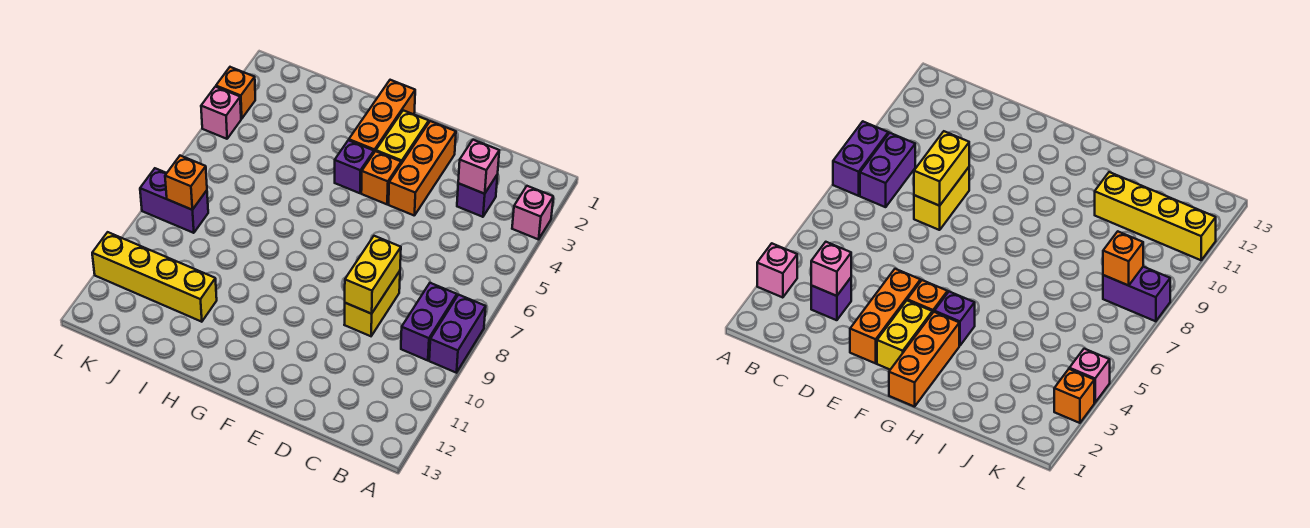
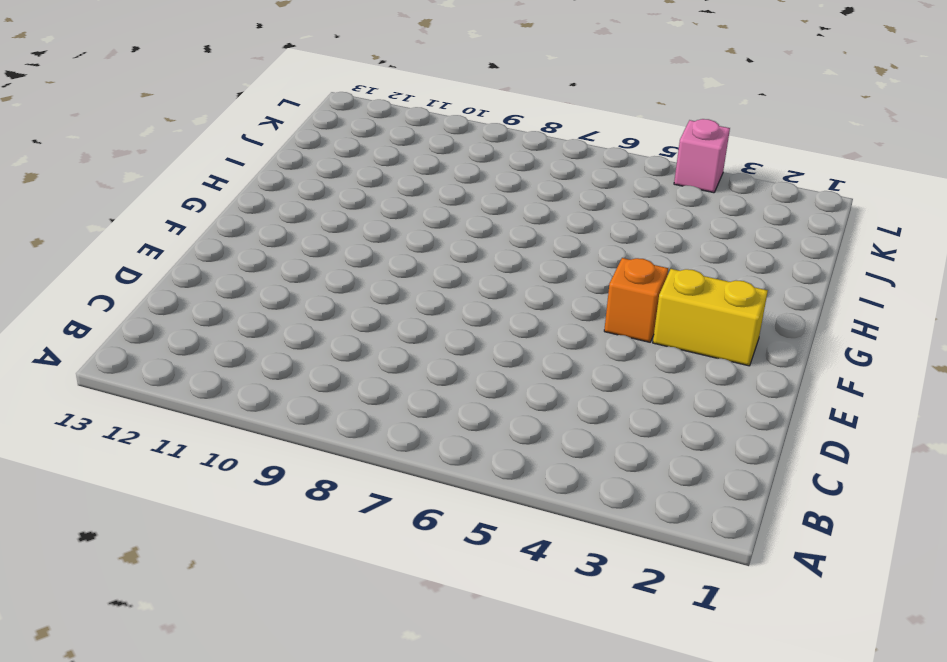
none -> pink brick A3 level 1
none -> purple brick A8:A9 level 1
none -> purple brick B8:B9 level 1

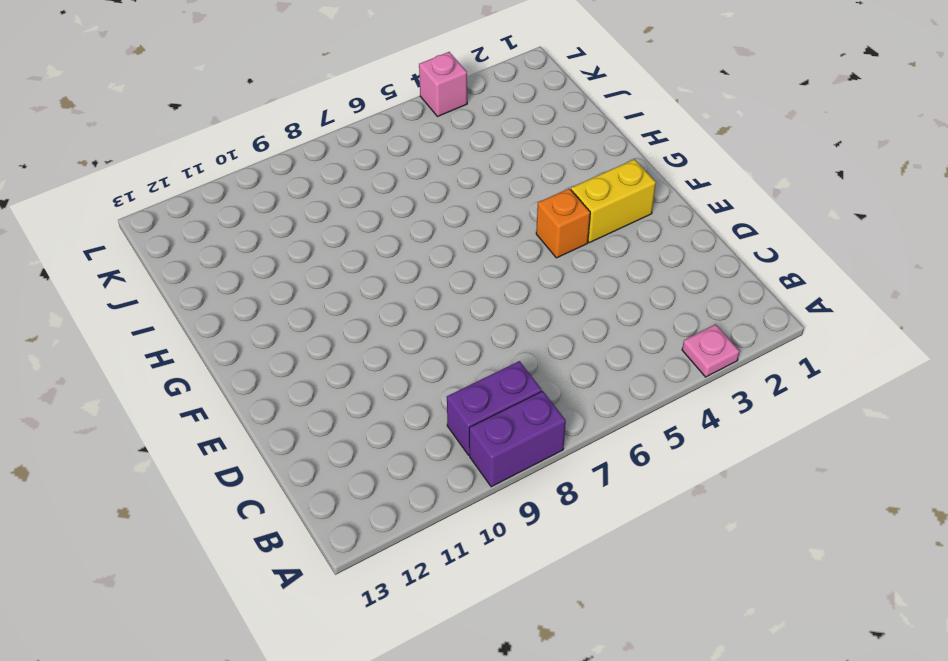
pink plate A3 level 1 -> pink brick A3 level 1
none -> purple brick C3 level 1
none -> yellow brick D8:D9 level 1
none -> orange brick E2:E4 level 1

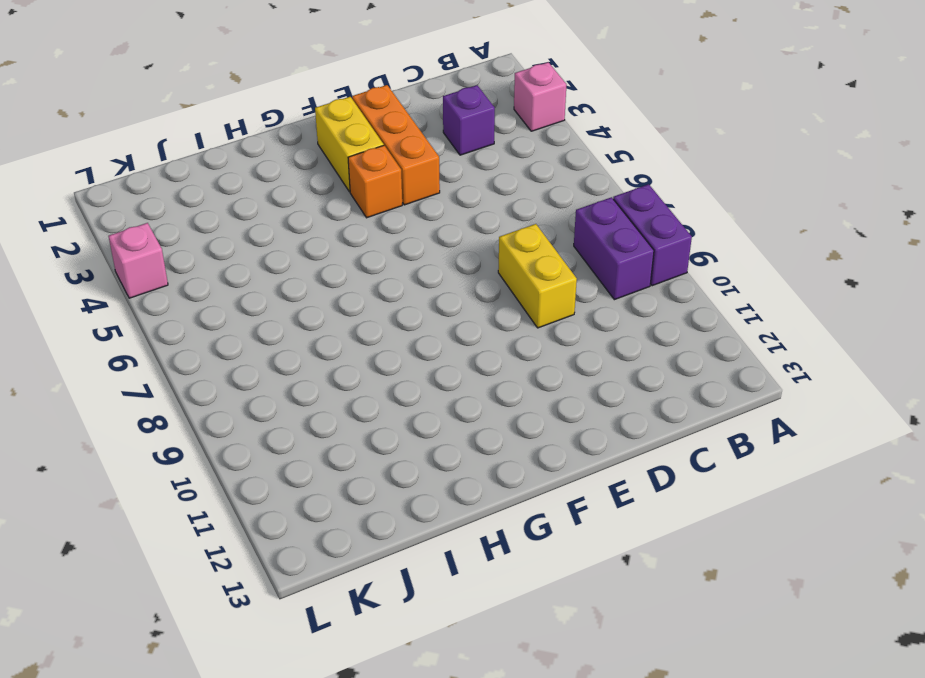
none -> orange brick G1:G3 level 1
none -> purple brick G4 level 1
none -> yellow brick I11:L11 level 1

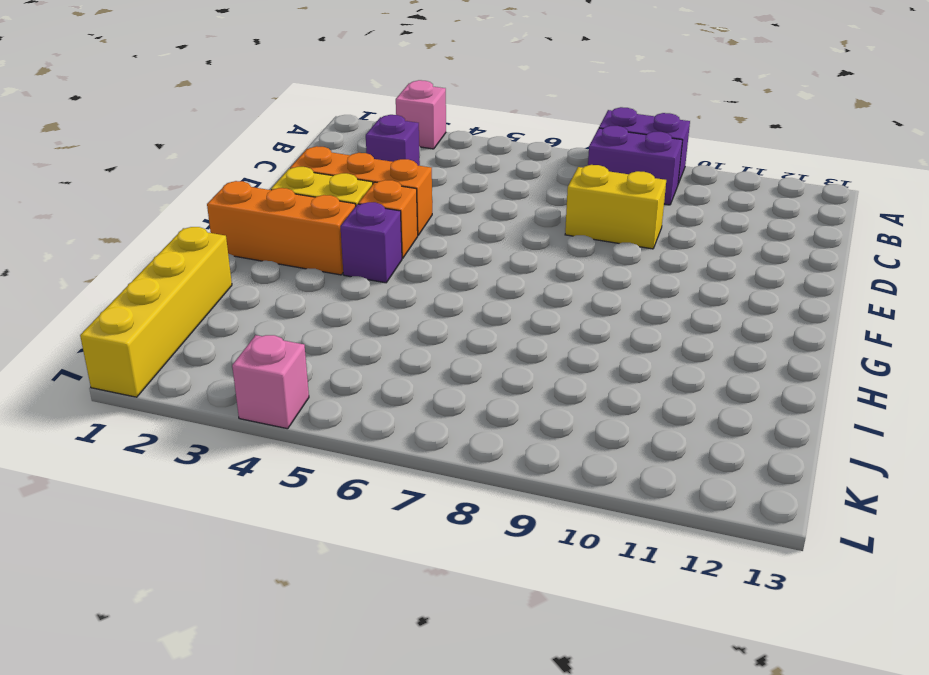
yellow brick I1:L1 level 1 -> yellow brick I11:L11 level 1
none -> purple brick K8:L8 level 1
none -> orange brick L3 level 1
none -> pink brick C3 level 2

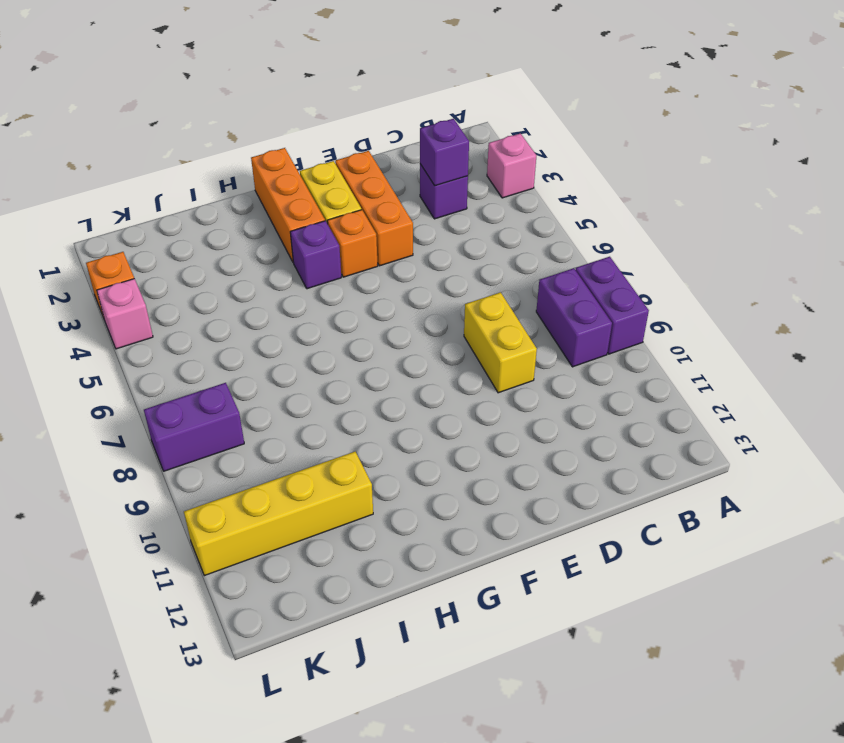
purple brick C3 level 2 -> pink brick C3 level 2
none -> yellow brick D8:D9 level 2
none -> orange brick K8 level 2

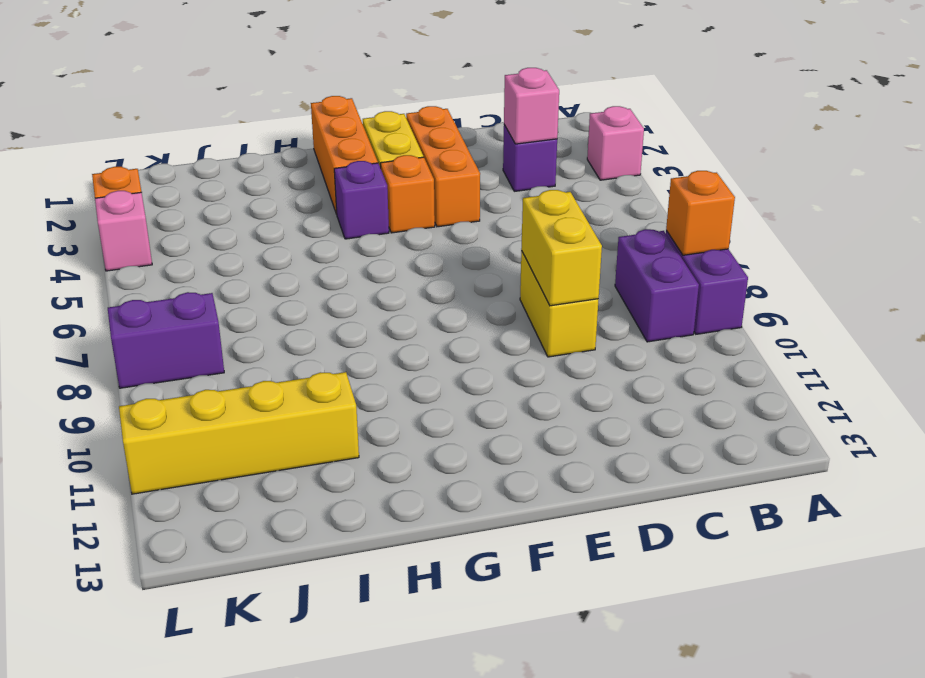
orange brick A8 level 2 -> orange brick K8 level 2

